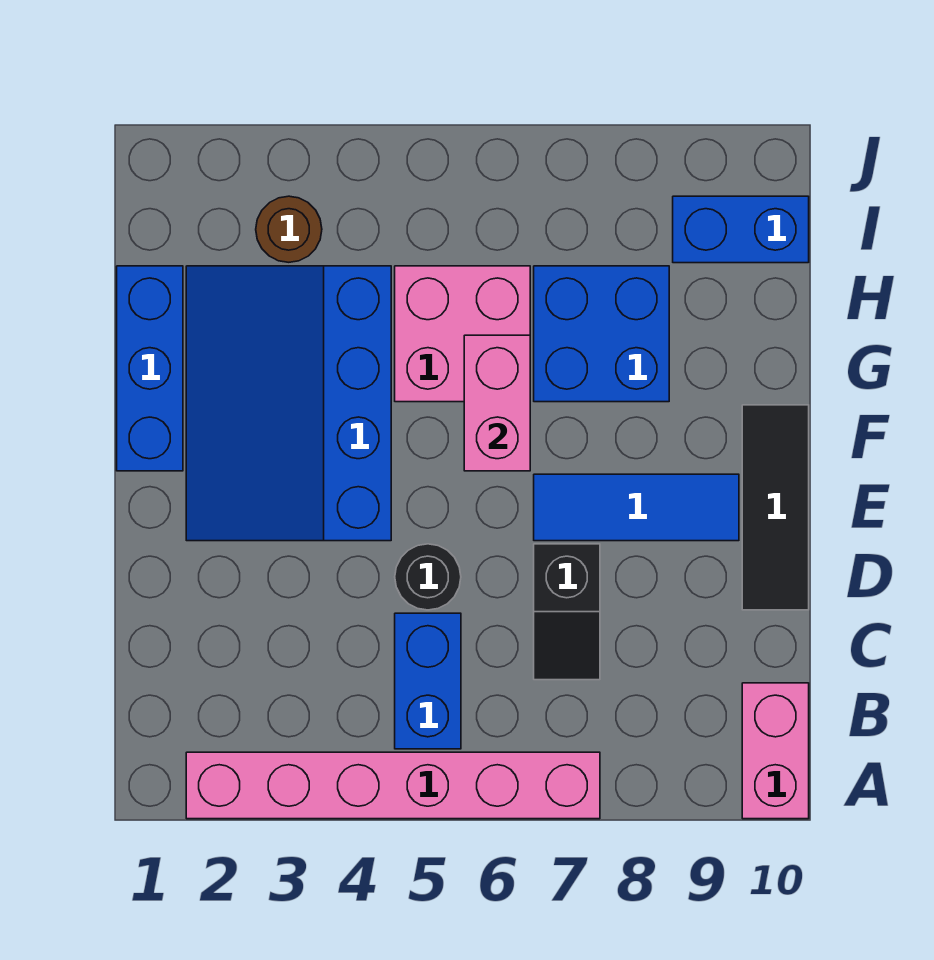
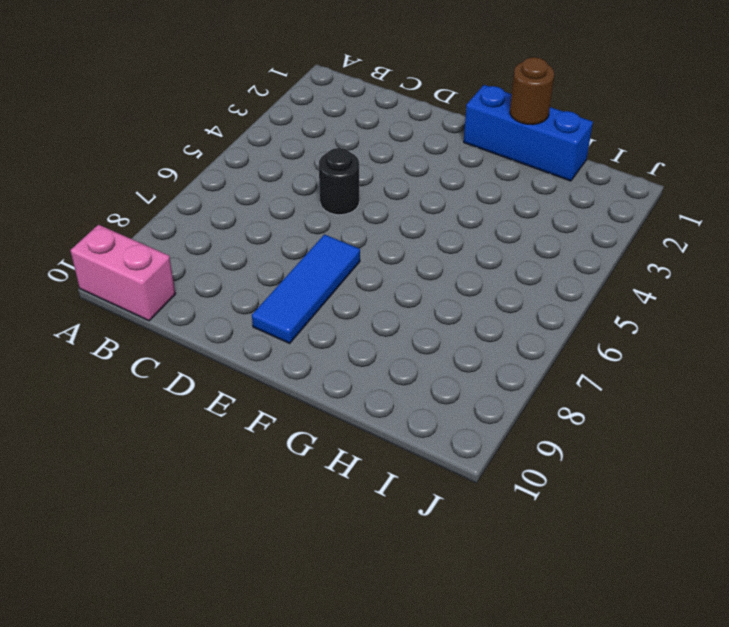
brown round brick G1 level 2 -> brown round brick I3 level 1
none -> pink brick A2:A7 level 1
none -> blue brick B5:C5 level 1
none -> black slope C7:D7 level 1 top D

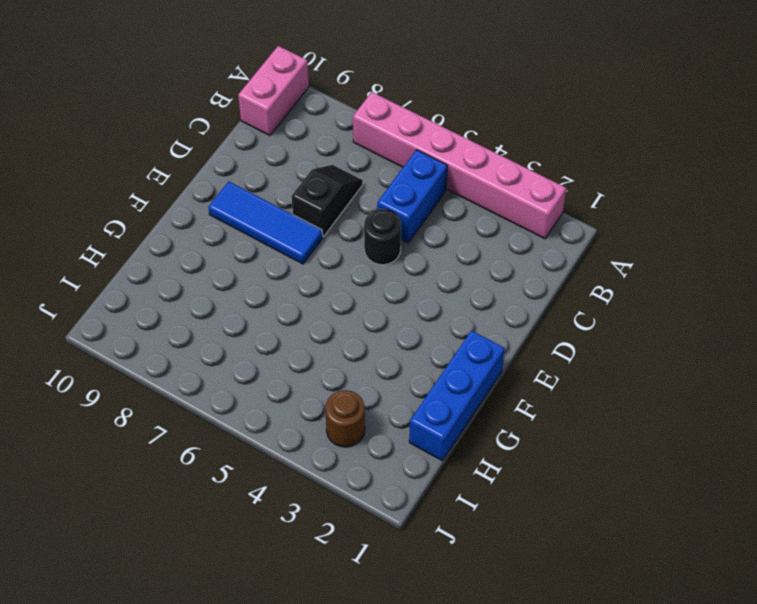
none -> black tile D10:F10 level 1
none -> blue slope E2:H4 level 1 top 4
none -> pink brick G5:H6 level 1

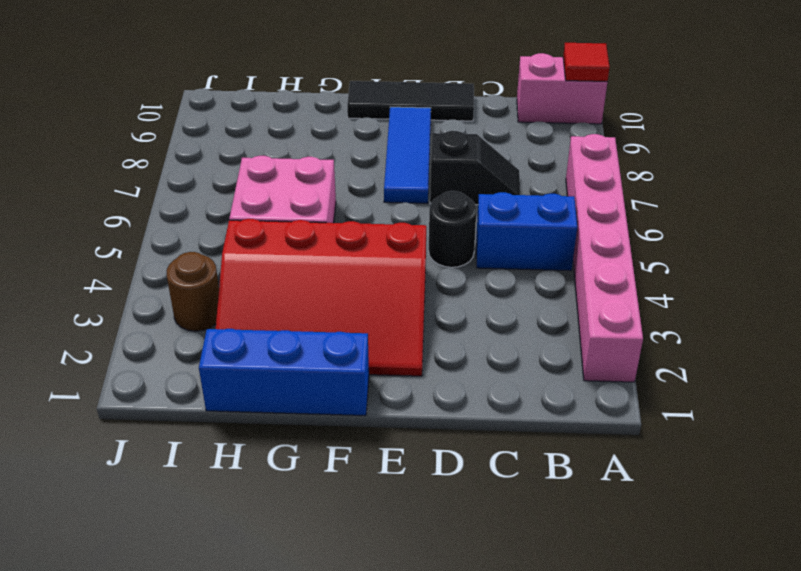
red tile A10 level 2 -> none
red slope E2:H4 level 1 top 4 -> blue slope E2:H4 level 1 top 4
none -> blue brick G7:H8 level 1
none -> blue brick I9:I10 level 1
none -> pink brick F6:G6 level 2

